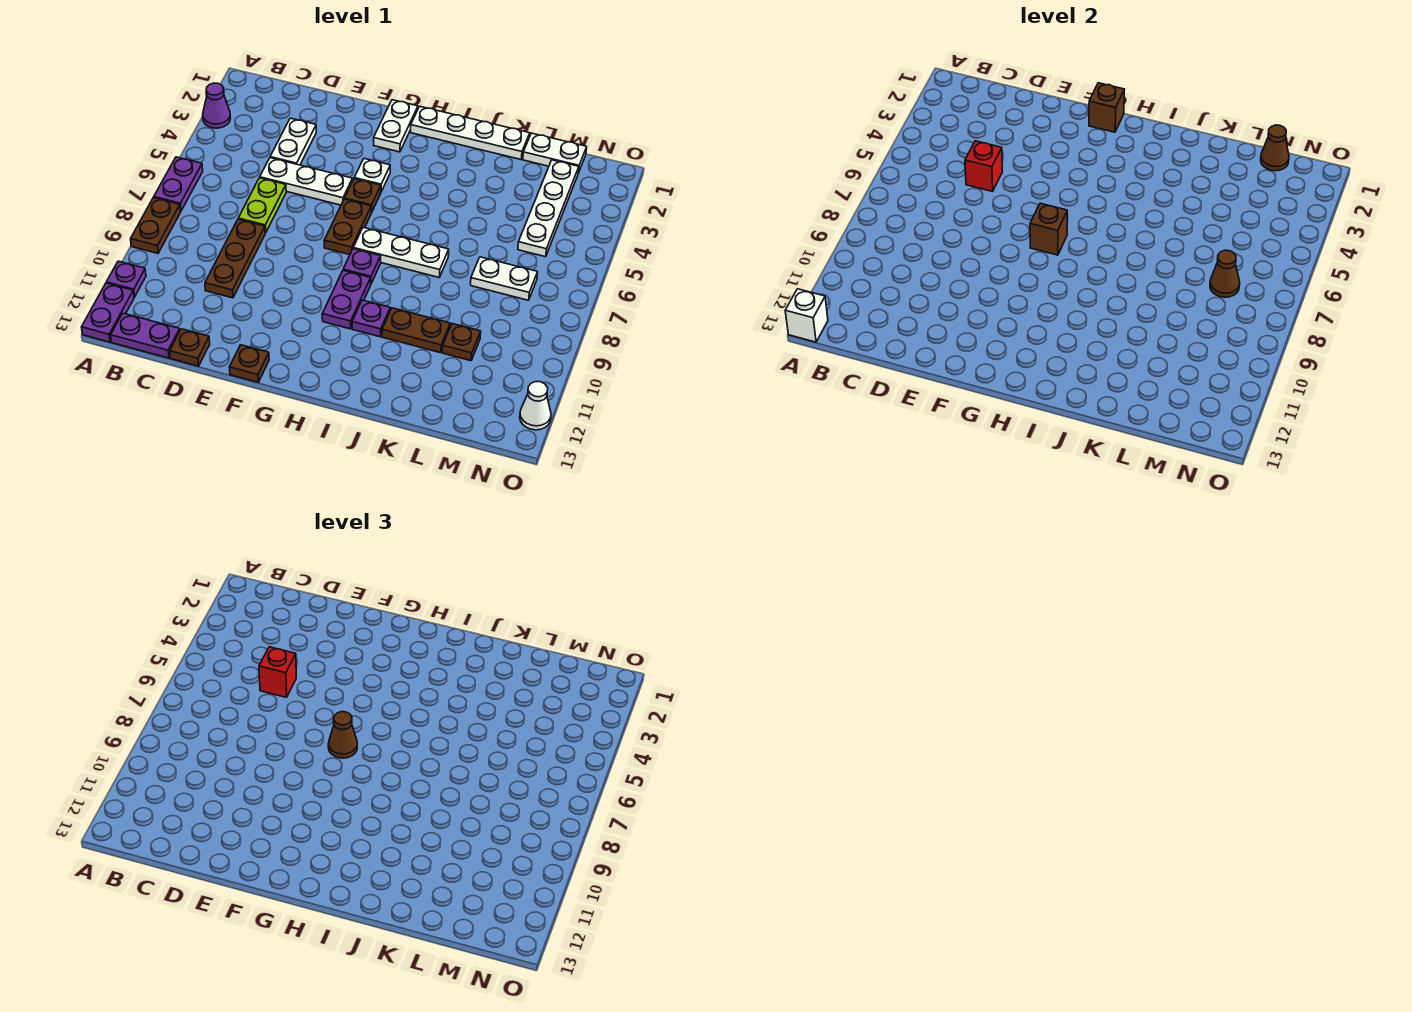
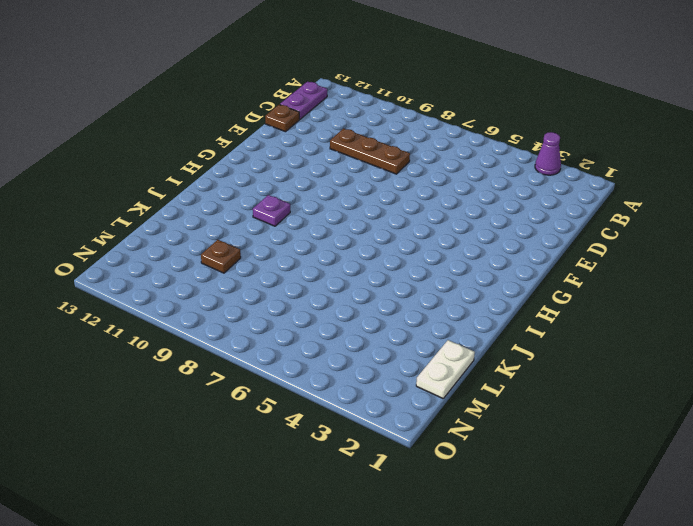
none -> purple plate A6:A7 level 1
none -> brown plate A8:A9 level 1
none -> purple plate A11 level 1
none -> purple plate A12:A13 level 1

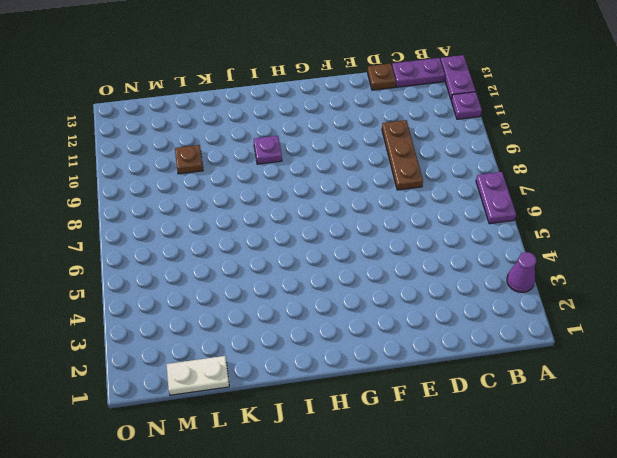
none -> brown plate A8:A9 level 1
none -> white plate D3:D4 level 1
none -> white plate D5:F5 level 1
none -> lime plate D6:D7 level 1

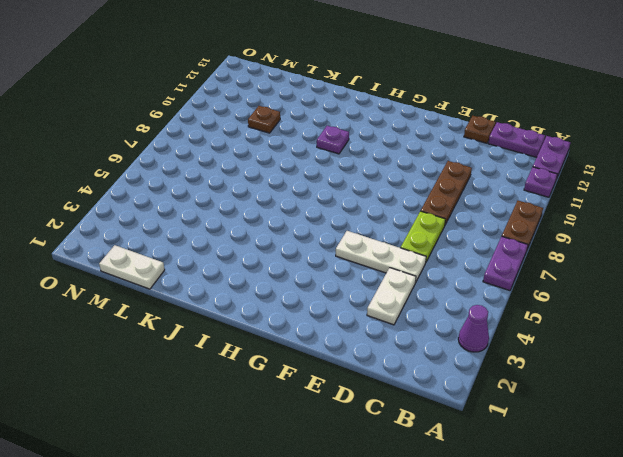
none -> brown plate F13 level 1
none -> white plate G1:G2 level 1
none -> white plate G4 level 1
none -> brown plate G5 level 1

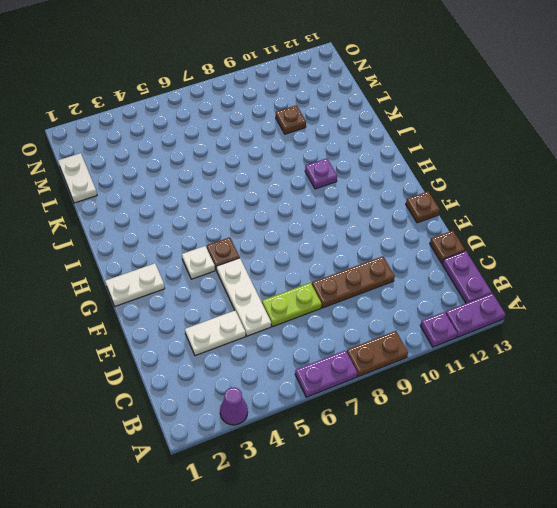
none -> brown plate G6:G7 level 1
none -> white plate H1:K1 level 1
none -> white plate H7:J7 level 1
none -> purple plate H8 level 1

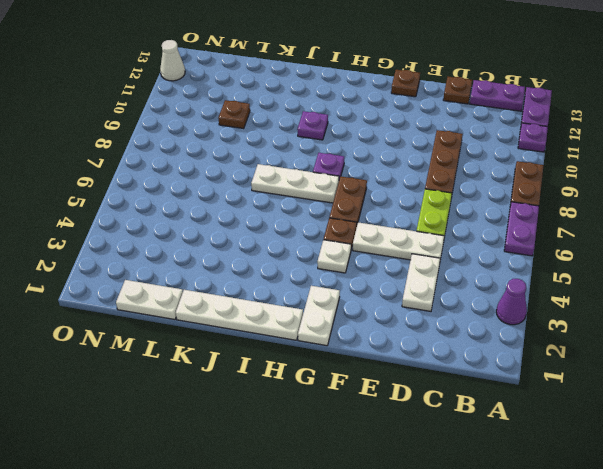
none -> purple plate H9:H10 level 1
none -> brown plate J10:K10 level 1
none -> white plate L7:M7 level 1
none -> white plate M2:M5 level 1

